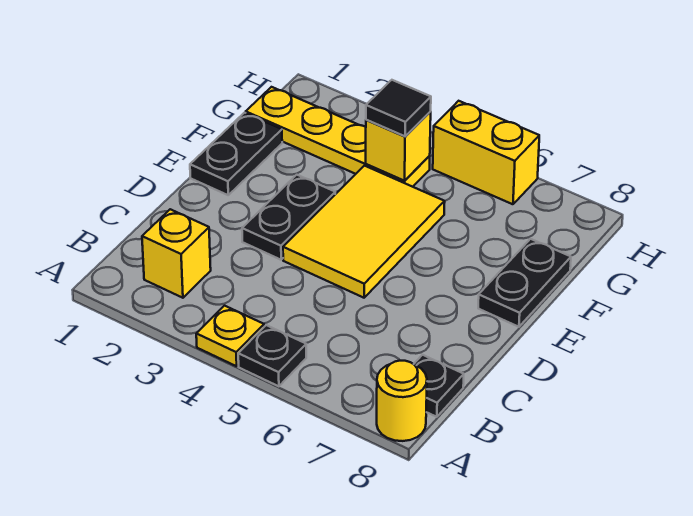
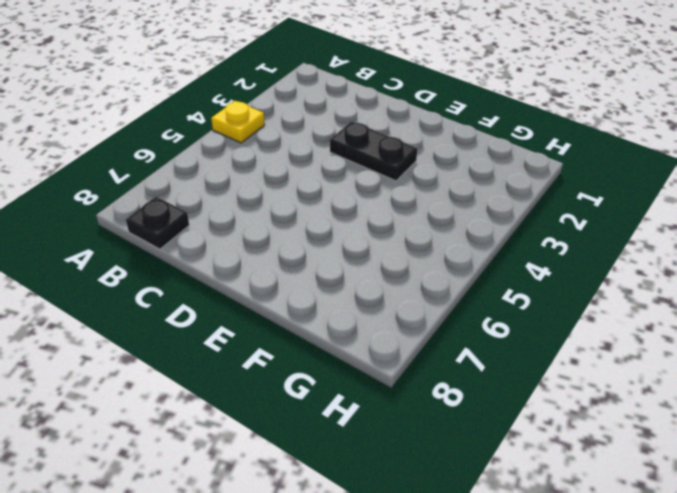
none -> black plate A5 level 1
none -> yellow round brick A8 level 1
none -> yellow brick B2 level 1

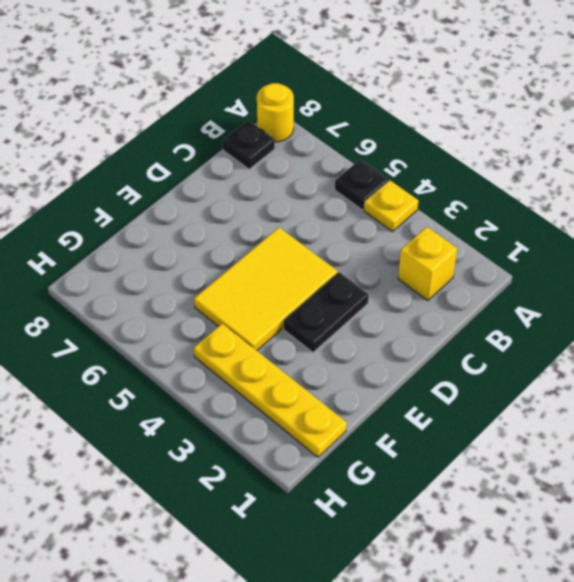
none -> black plate E1:F1 level 1
none -> black plate E8:F8 level 1
none -> yellow brick H5:H6 level 1

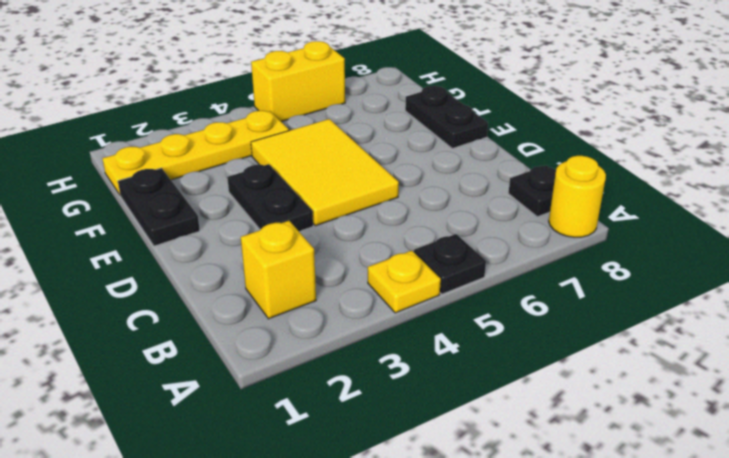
none -> yellow brick G4 level 2
none -> black tile G4 level 3

